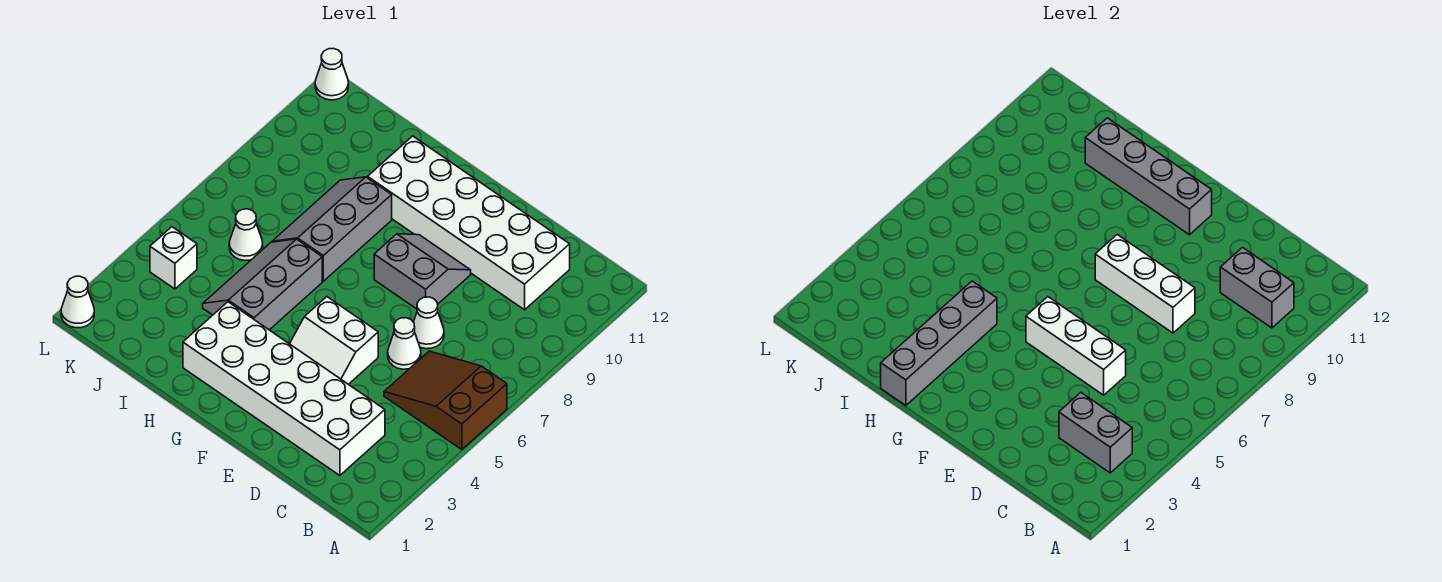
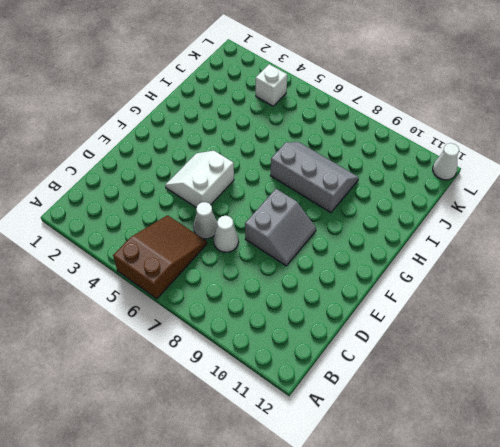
none -> white brick C2:H3 level 1
none -> white brick C10:H11 level 1
none -> grey slope H4:I6 level 1 top H

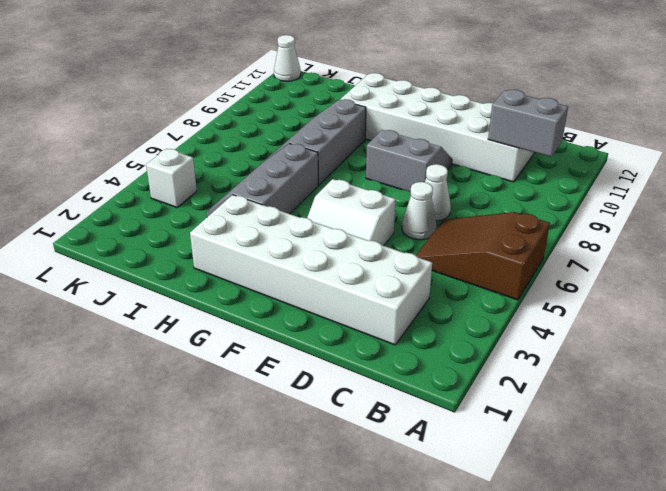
none -> white cone J6 level 1
none -> white cone L1 level 1
none -> grey brick B3:C3 level 2

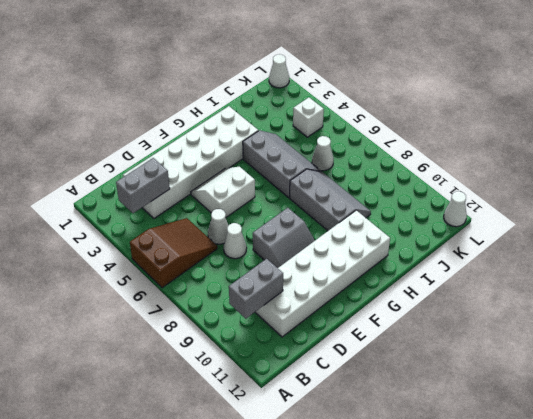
none -> white brick D5:F5 level 2
none -> white brick D8:F8 level 2
none -> grey brick F11:I11 level 2

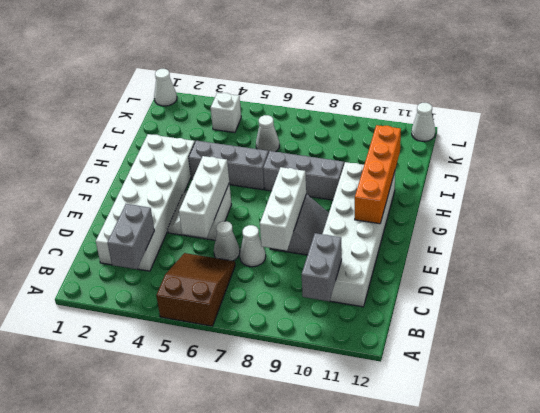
orange brick F11:I11 level 2 -> grey brick F11:I11 level 2
none -> grey brick H1:H4 level 2

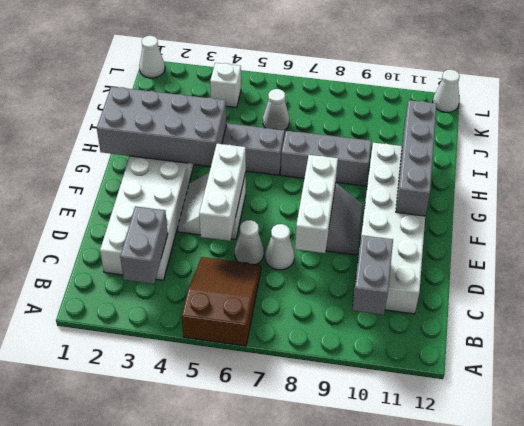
grey brick G1:H4 level 2 -> grey brick H1:H4 level 2

